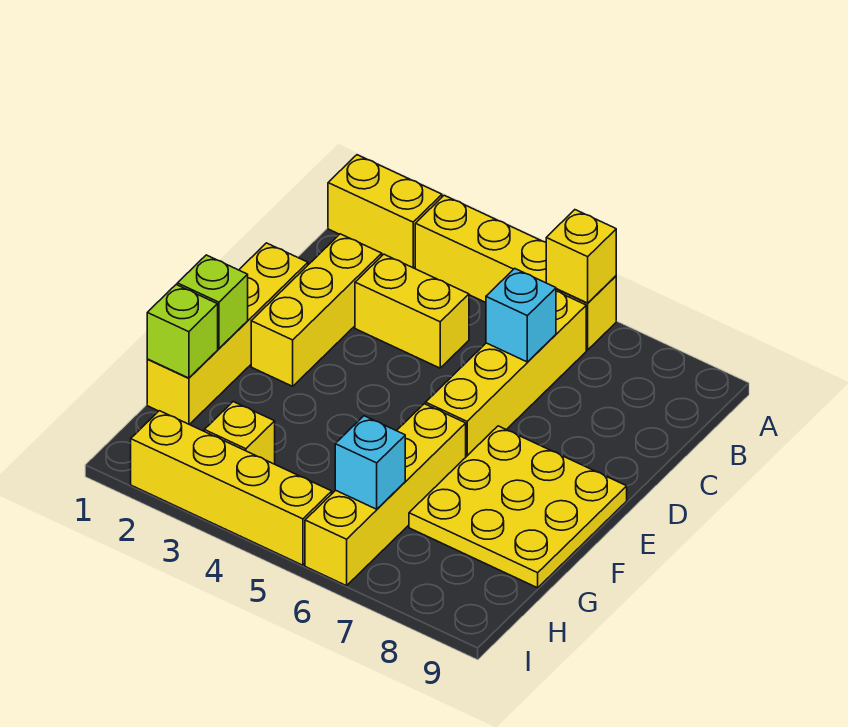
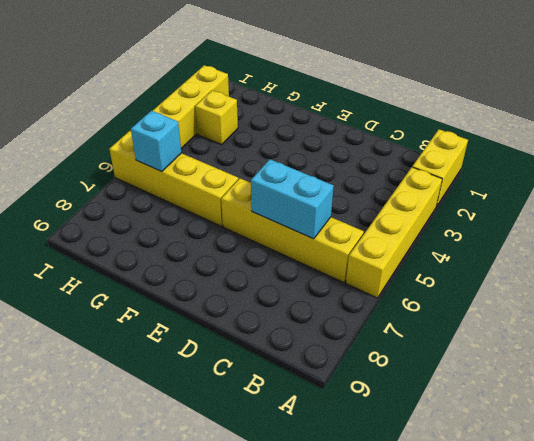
cyan brick C6:D6 level 2 -> cyan brick C6 level 2
none -> yellow brick C2:E2 level 1
none -> yellow brick C3:C4 level 1
none -> yellow brick D1:G1 level 1

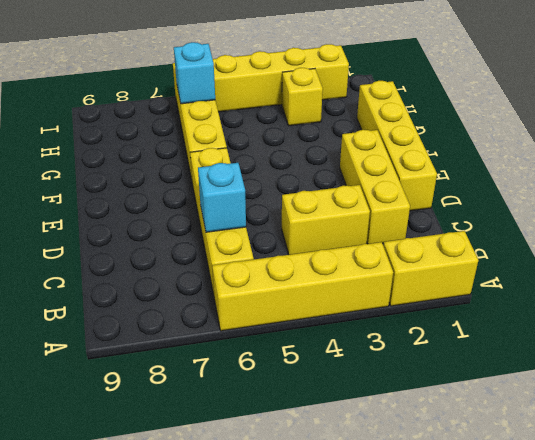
none -> yellow plate E7:G9 level 1
none -> yellow brick A6 level 2
none -> lime brick F1 level 2

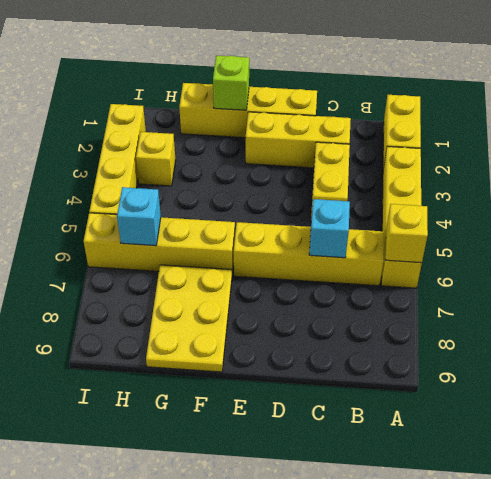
yellow plate F7:G9 level 1 -> yellow plate E7:G9 level 1
none -> lime brick G1 level 2

